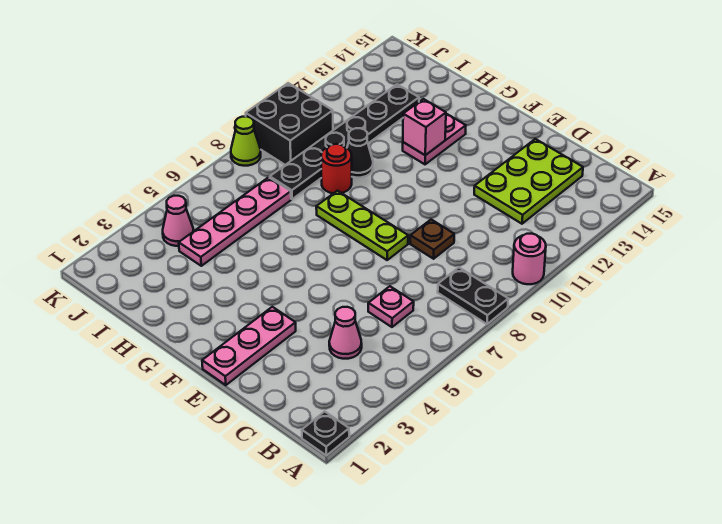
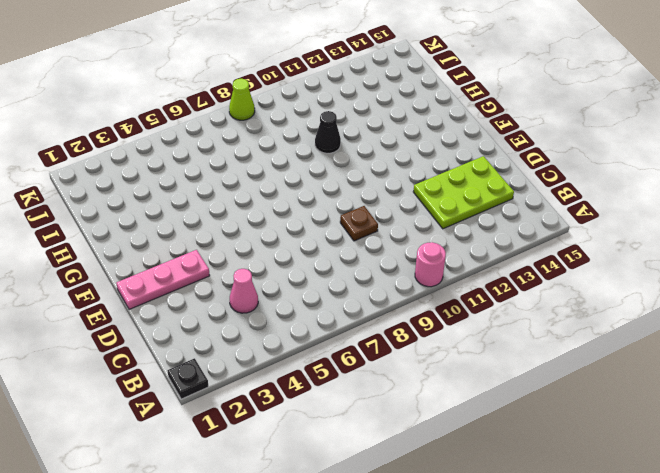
none -> black plate A8:B8 level 1
none -> pink plate C6 level 1
none -> lime plate E8:G8 level 1

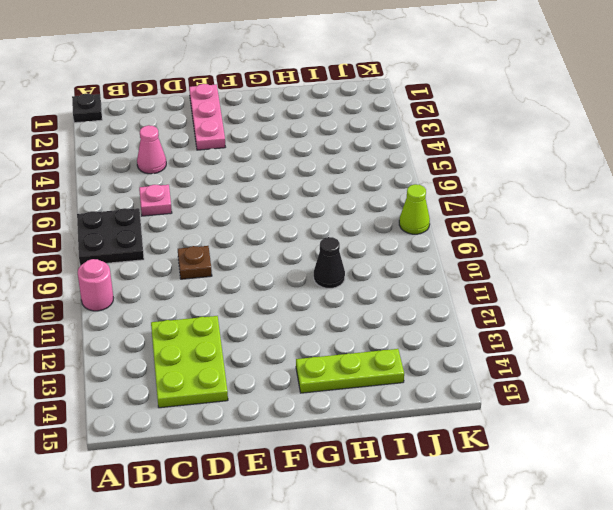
black plate A7:B8 level 1 -> black plate A8:B8 level 1
lime plate G14:I14 level 1 -> lime plate E8:G8 level 1
none -> pink plate G12:G13 level 1
none -> red round brick H9 level 1
none -> pink plate I4:I7 level 1

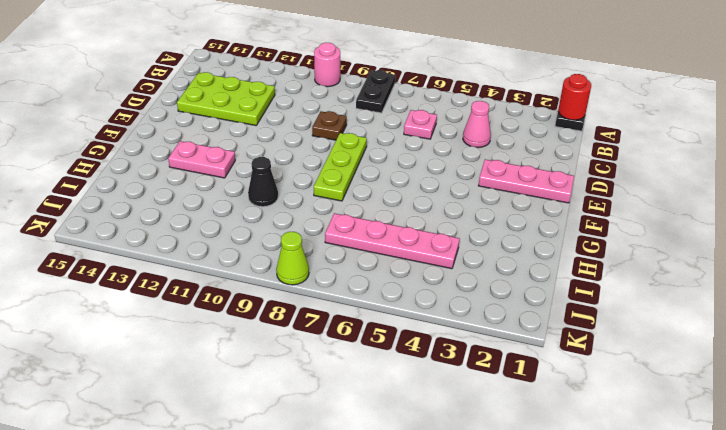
red round brick A1 level 2 -> red round brick H9 level 1
none -> black plate I8:I13 level 1
none -> pink cone J4 level 1
none -> black brick J9:K10 level 1

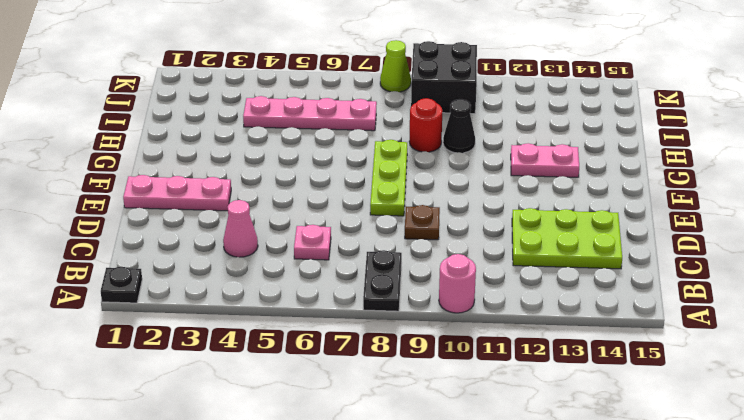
none -> black plate I8:I13 level 1
none -> pink cone J4 level 1
none -> pink brick G12 level 2

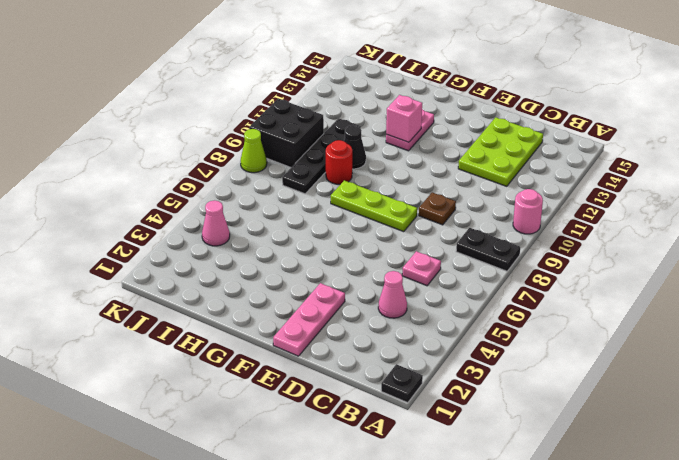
black plate I8:I11 level 1 -> black plate I8:I13 level 1
none -> pink plate I4:I7 level 1

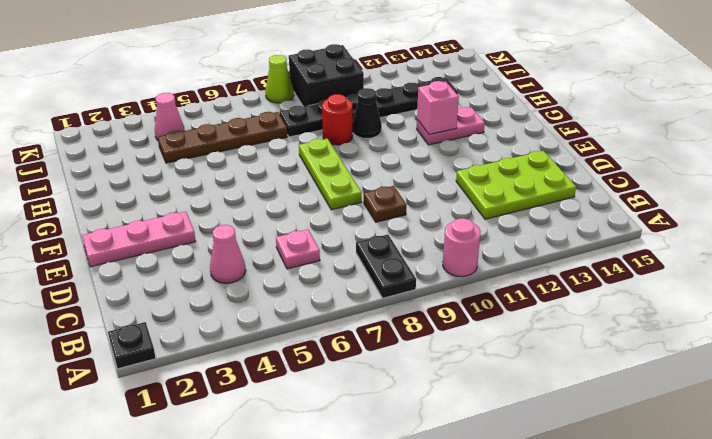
brown plate I4:I7 level 1 -> pink plate I4:I7 level 1

